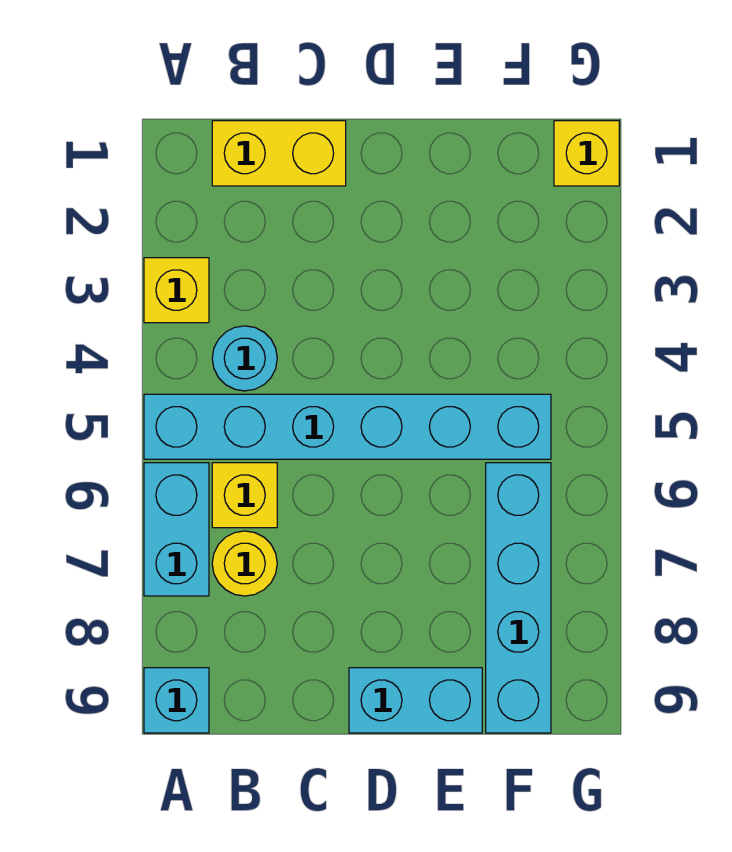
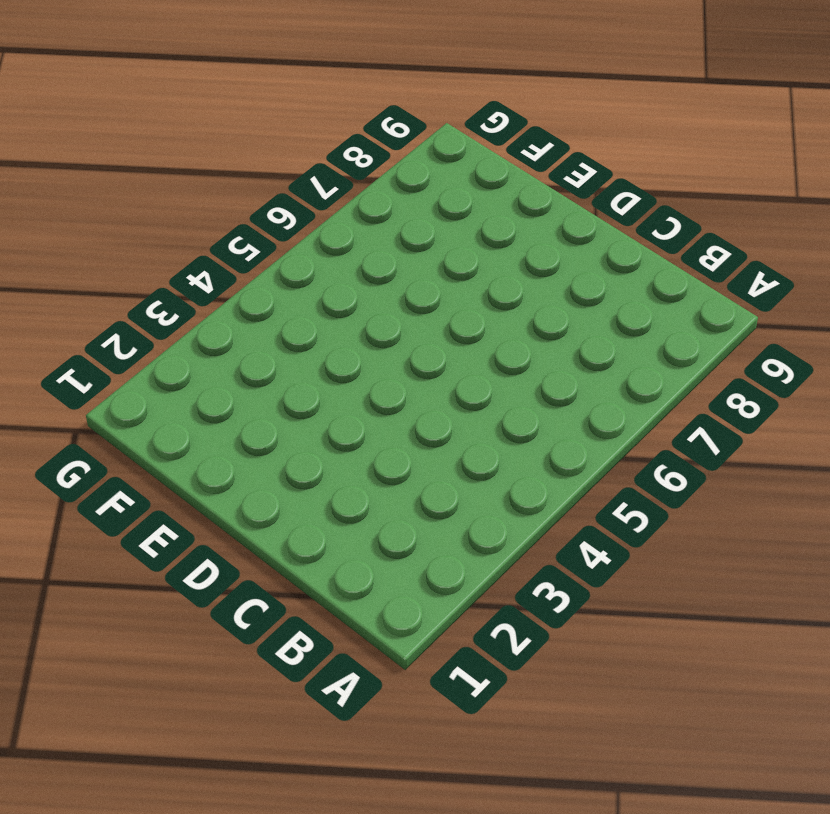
none -> yellow brick A3 level 1
none -> cyan brick A5:F5 level 1

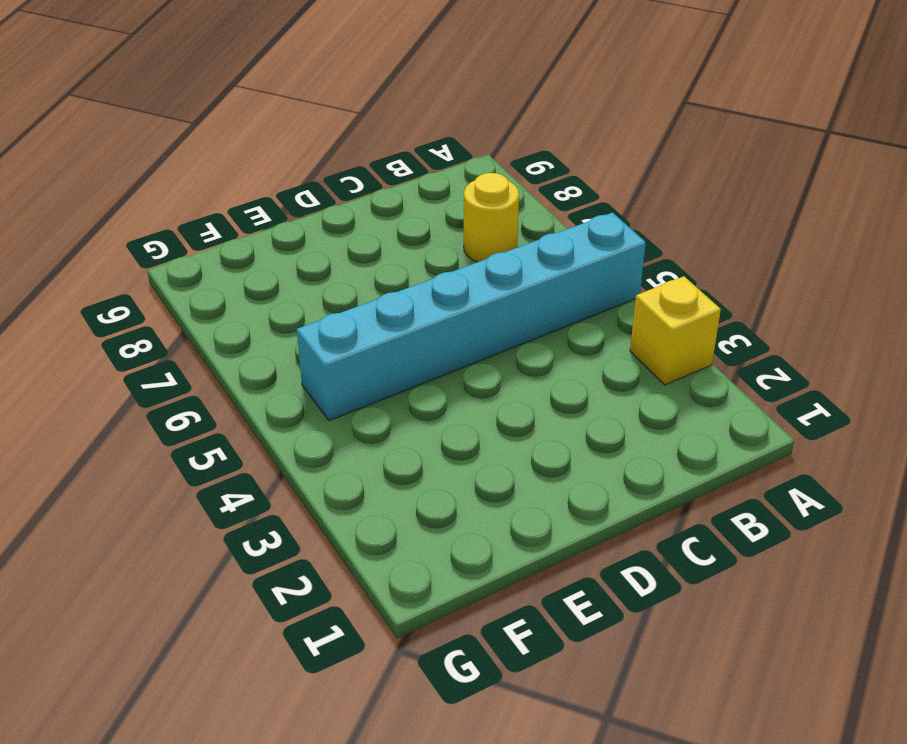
none -> cyan brick A6:A7 level 1
none -> cyan brick A9 level 1

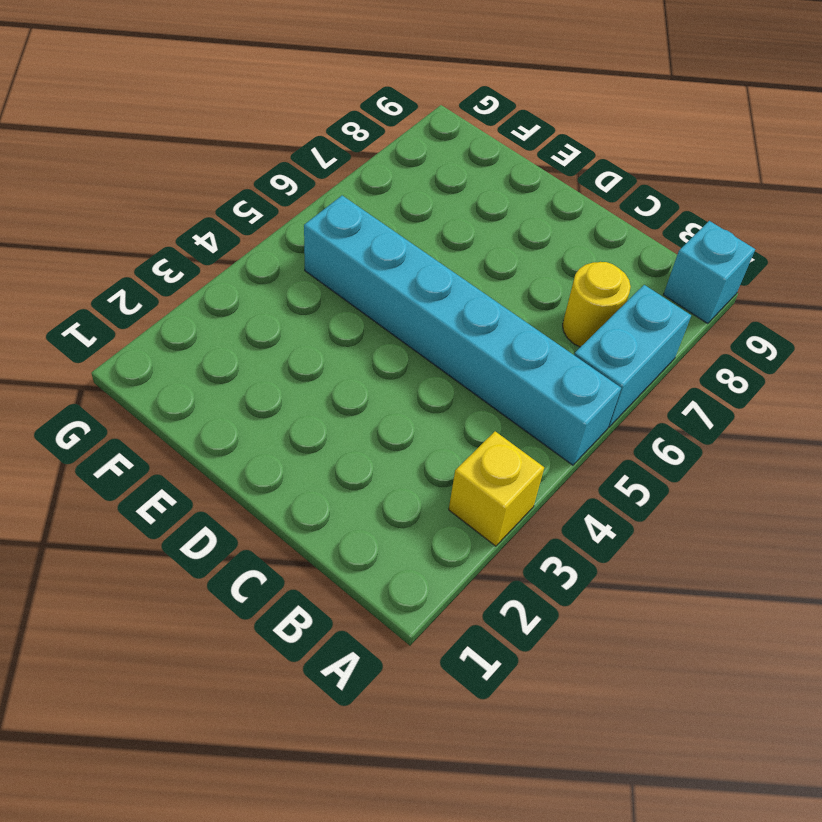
none -> yellow brick B1:C1 level 1
none -> cyan round brick B4 level 1

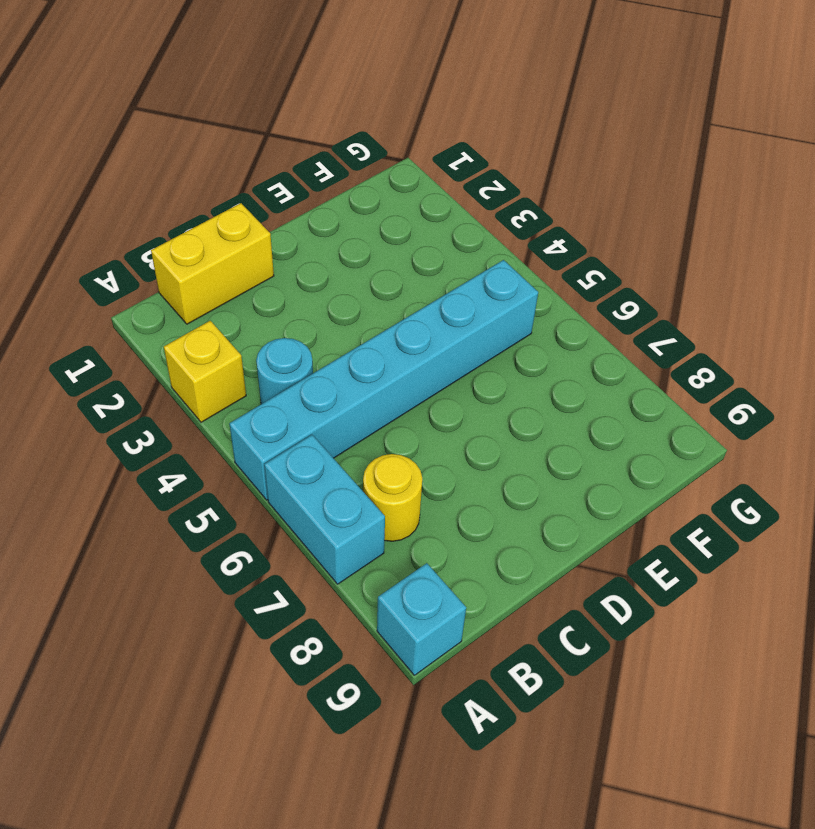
none -> yellow brick B6 level 1
none -> cyan brick D9:E9 level 1

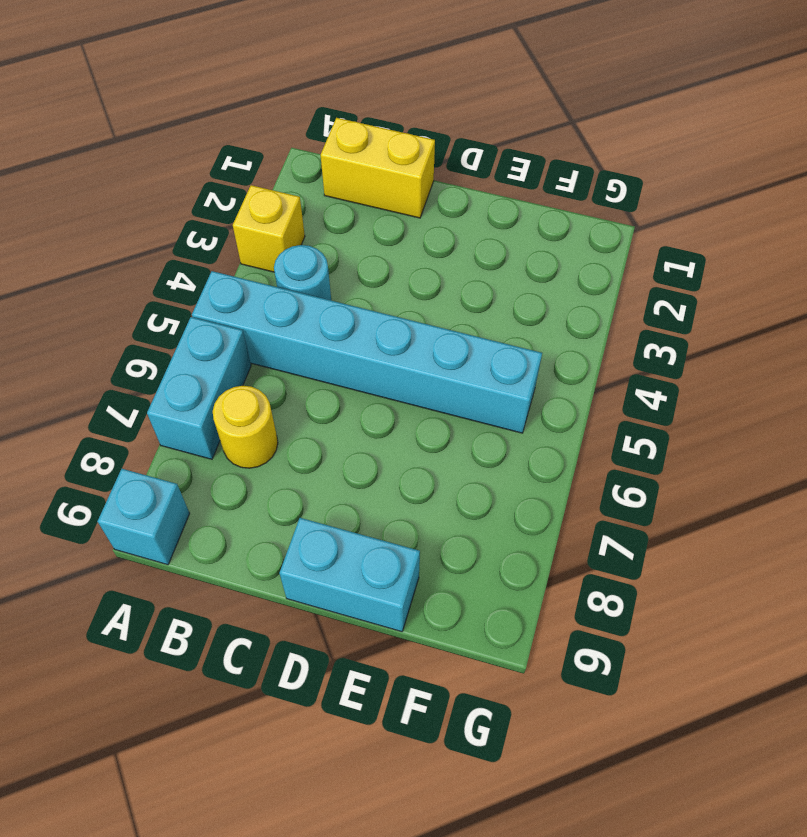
none -> yellow brick B6 level 1
none -> cyan brick F6:F9 level 1

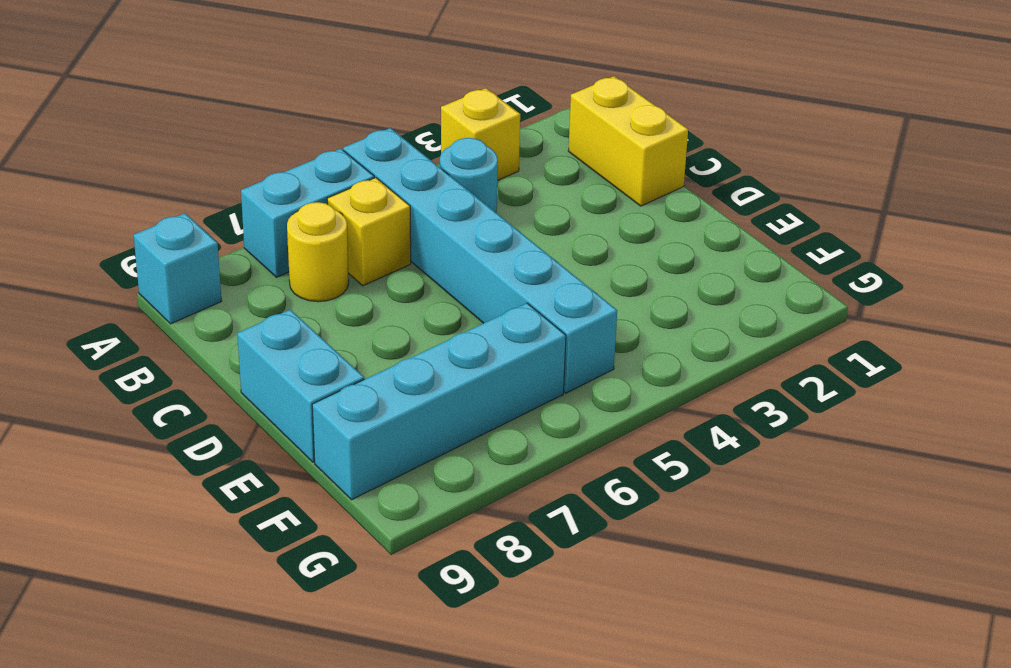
none -> yellow brick G1 level 1

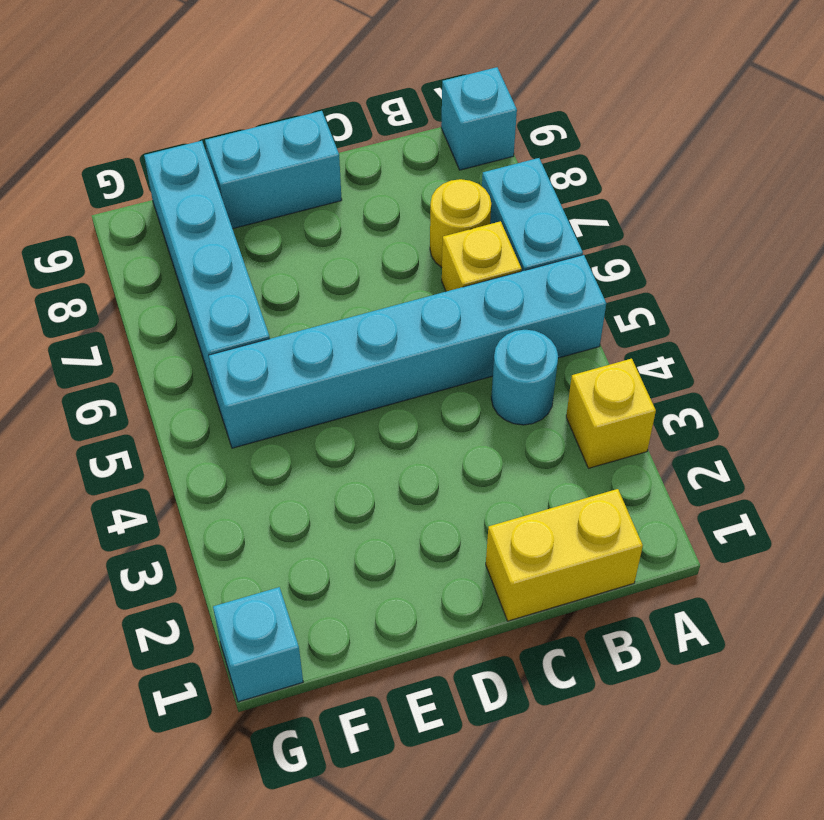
cyan brick G1 level 1 -> yellow brick G1 level 1

